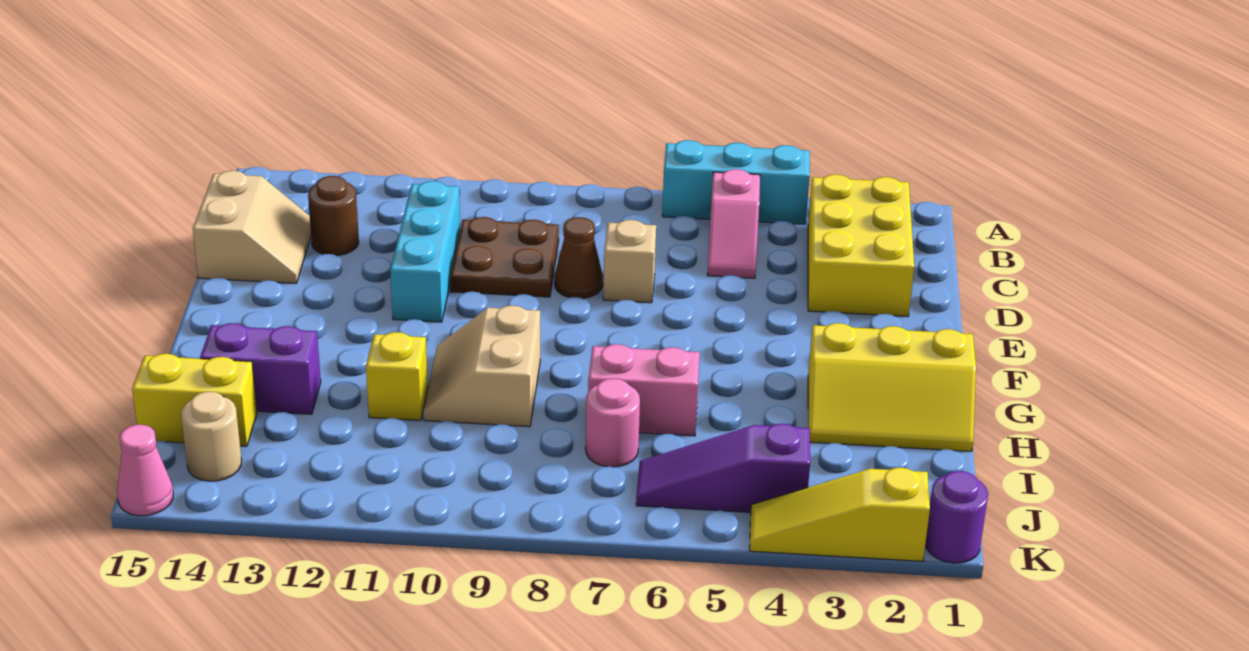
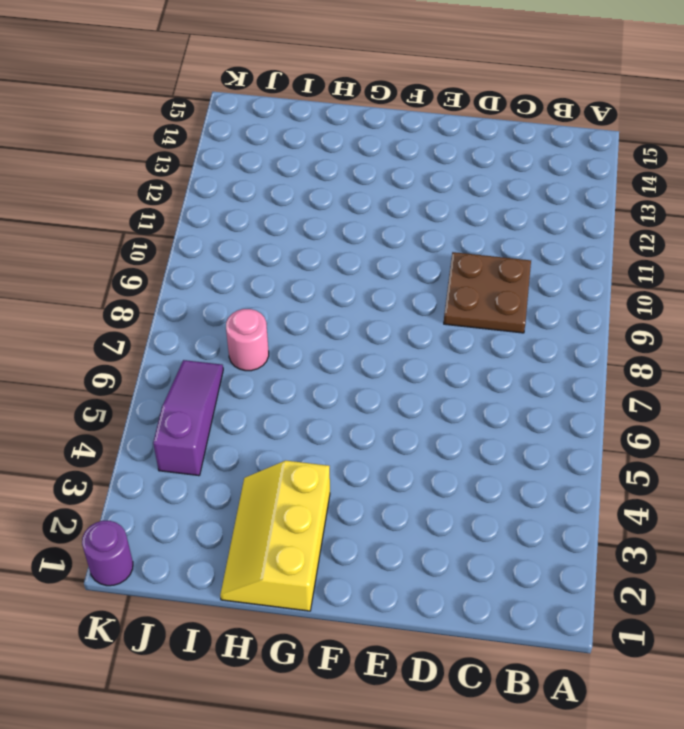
none -> cyan brick A4:A6 level 1
none -> yellow brick B2:D3 level 1
none -> pink slope B5:C5 level 1 top B

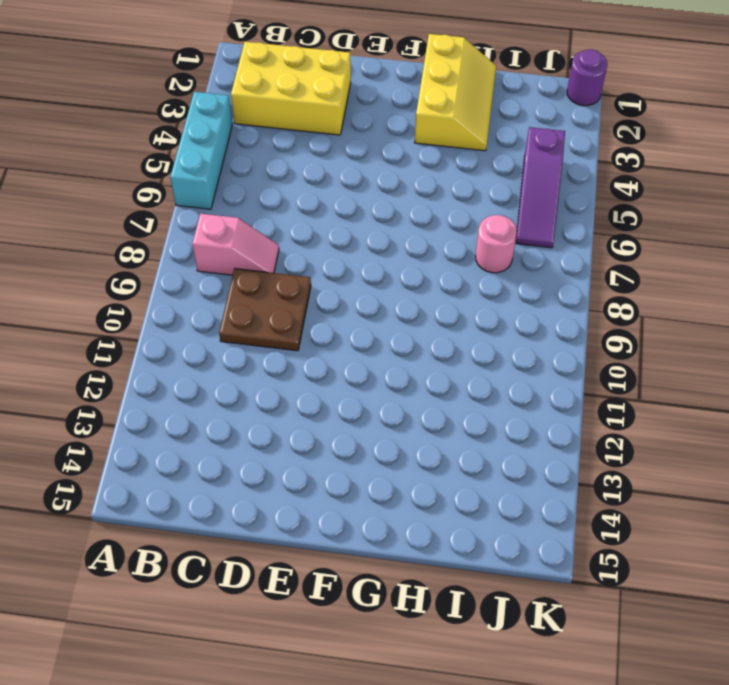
pink slope B8:C8 level 1 top B -> pink slope B5:C5 level 1 top B
none -> cyan brick C11:E11 level 1
none -> brown round brick C13 level 1
none -> tan slope C14:D15 level 1 top 15

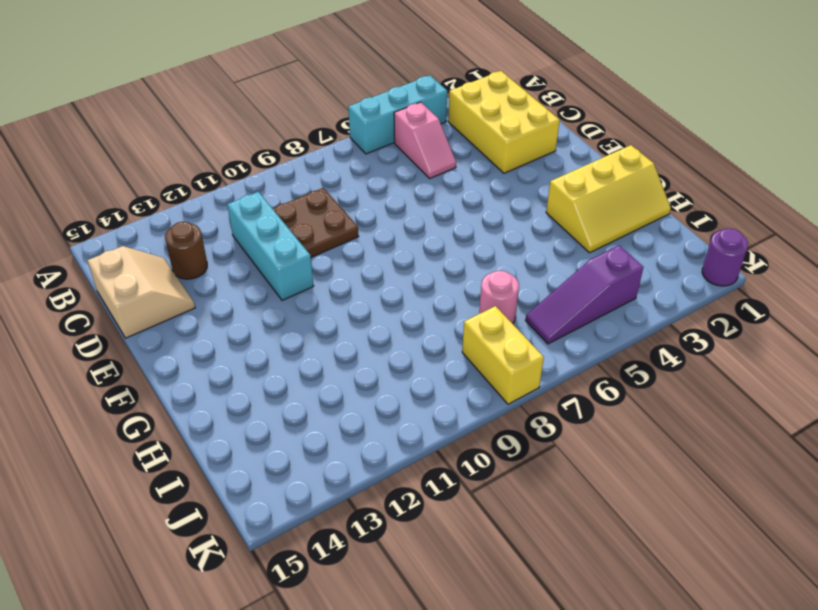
yellow brick J8:K8 level 1 -> yellow brick I14:I15 level 1
none -> tan brick D7 level 1
none -> brown cone D8 level 1
none -> tan slope G9:H10 level 1 top 9

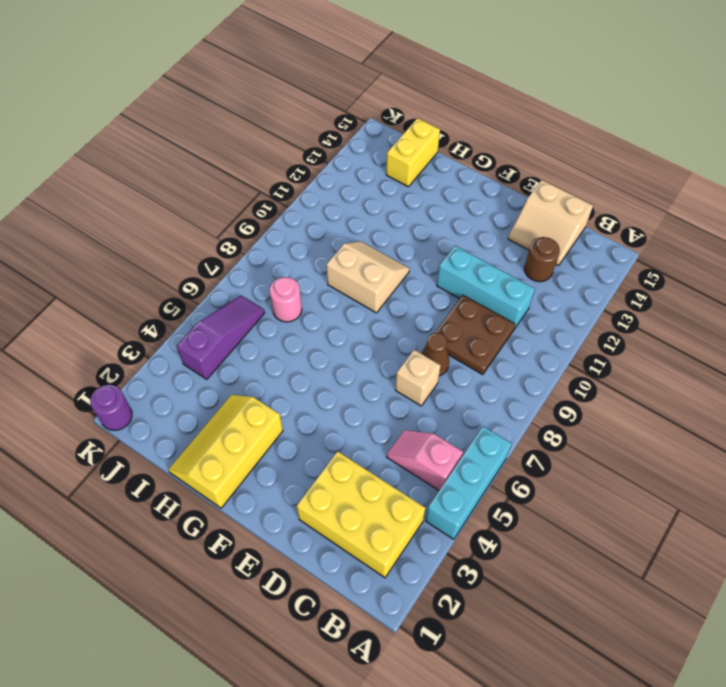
none -> pink brick H6:H7 level 1
none -> yellow brick H11 level 1
none -> purple brick H13:H14 level 1

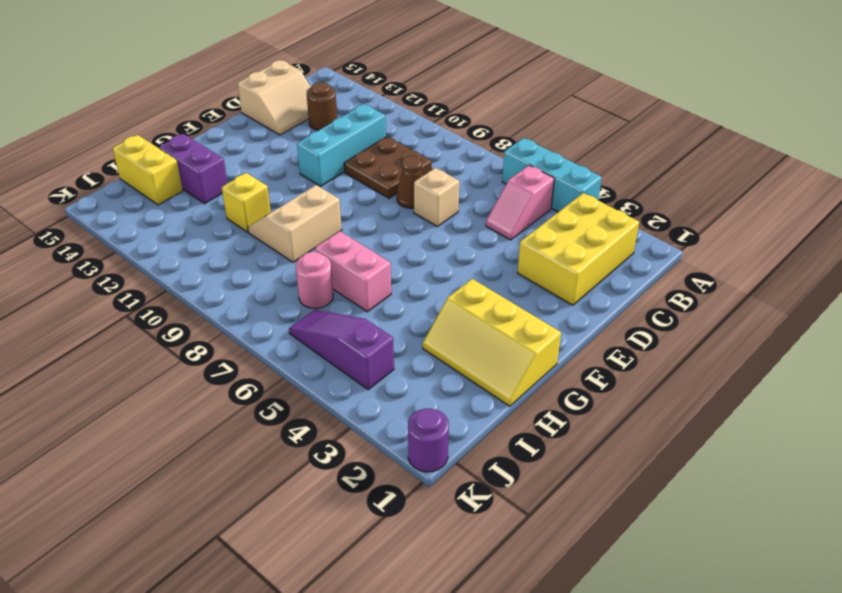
none -> tan round brick J14 level 1
none -> yellow slope K2:K4 level 1 top 2
none -> pink cone K15 level 1

